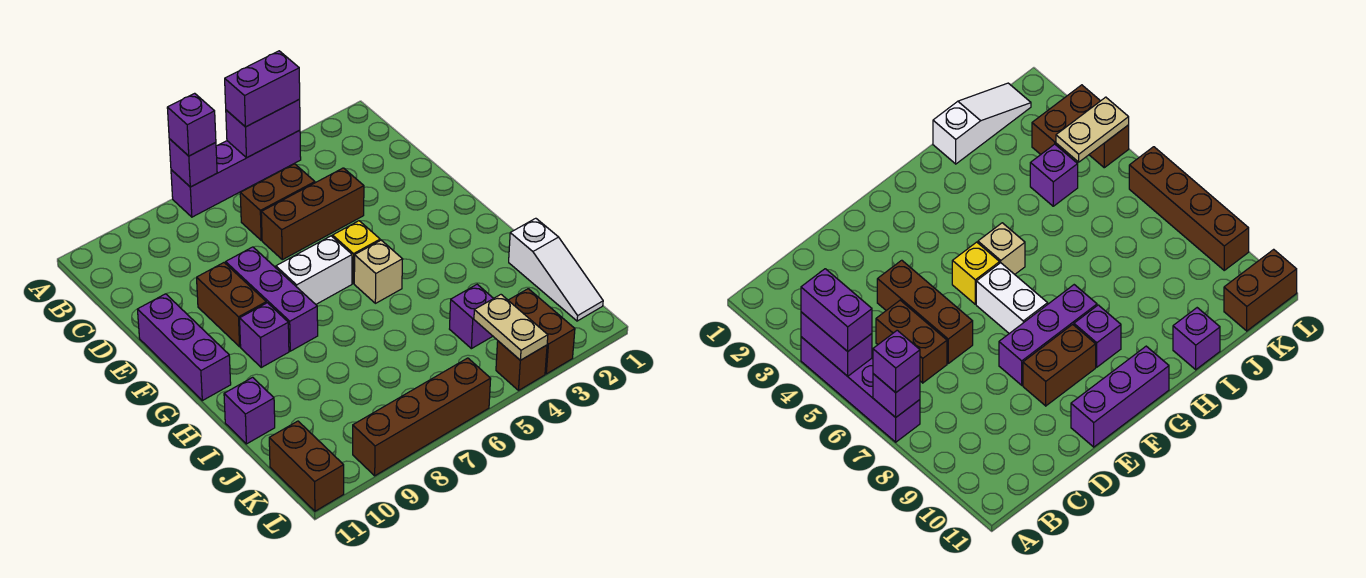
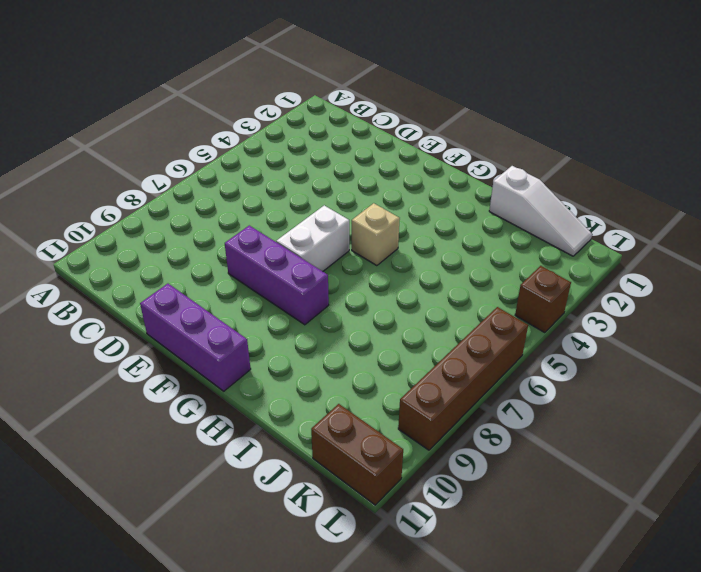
none -> purple brick A4:A7 level 1
none -> brown brick C5:C6 level 1
none -> brown brick D4:D6 level 1

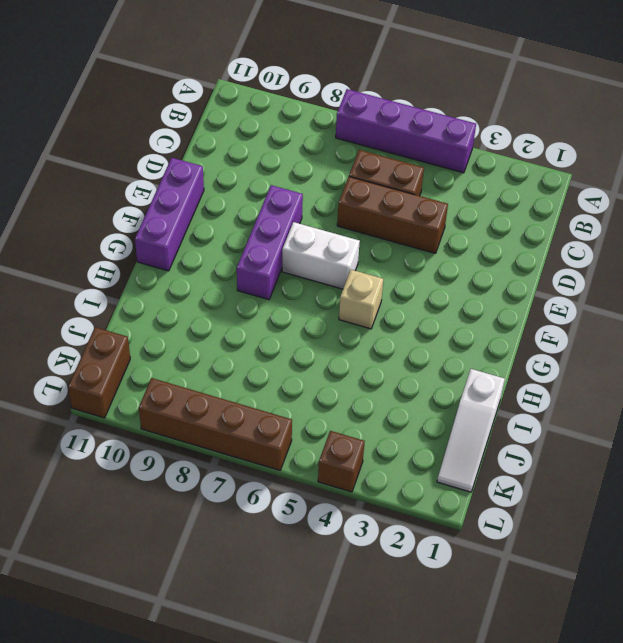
none -> brown brick E9:F9 level 1
none -> yellow brick F5 level 1
none -> purple brick G9 level 1

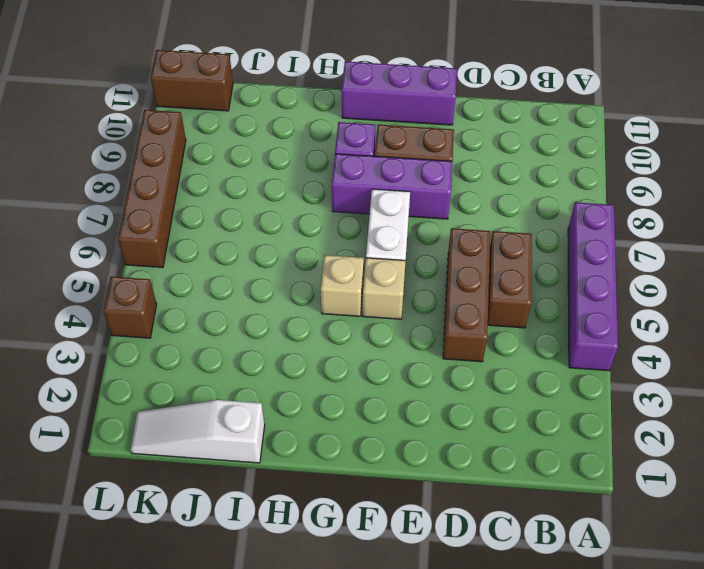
tan brick F5 level 1 -> yellow brick F5 level 1
none -> purple brick I11 level 1
none -> purple brick J4 level 1
none -> brown brick K3:L3 level 1

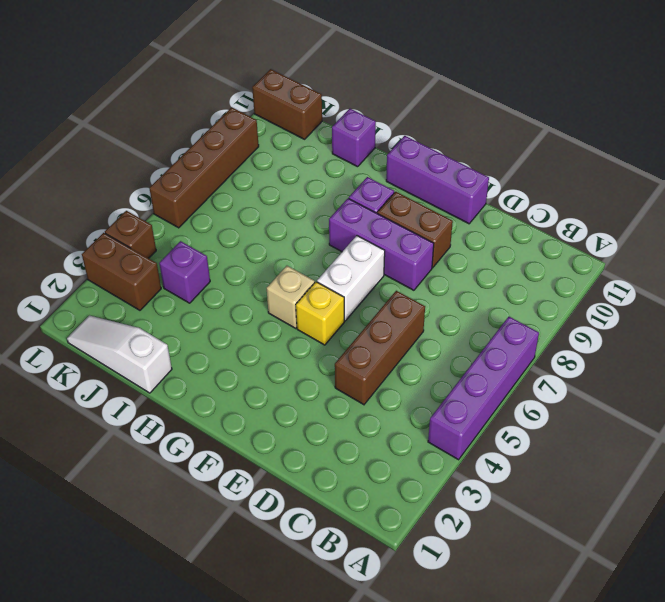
none -> brown brick C5:C6 level 1
none -> purple brick A4:A5 level 2
none -> purple brick A7 level 2

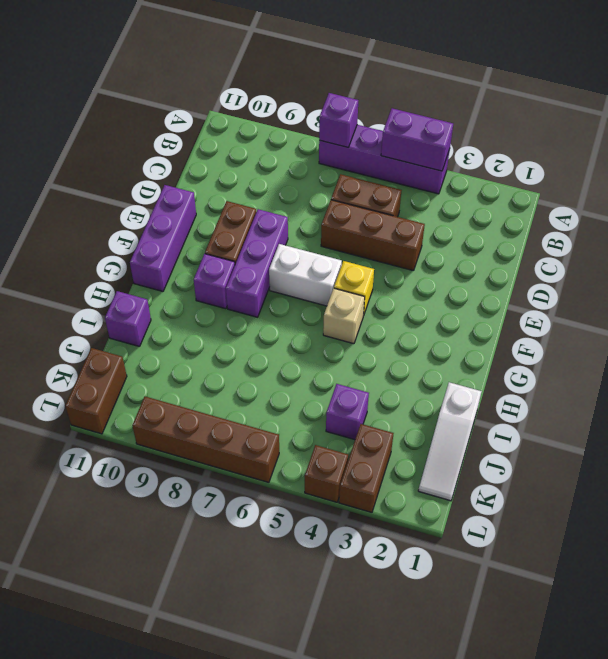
none -> tan plate K4:L4 level 2
none -> purple brick A4:A5 level 3
none -> purple brick A7 level 3

